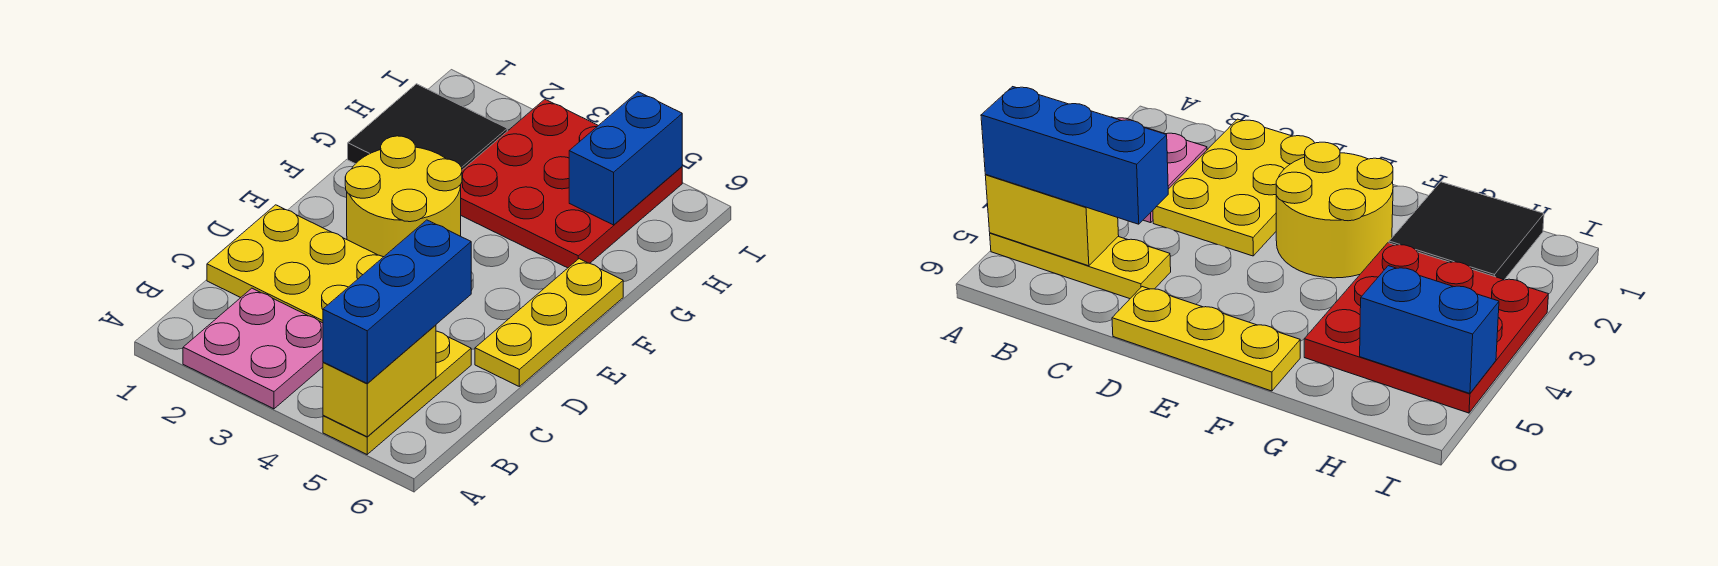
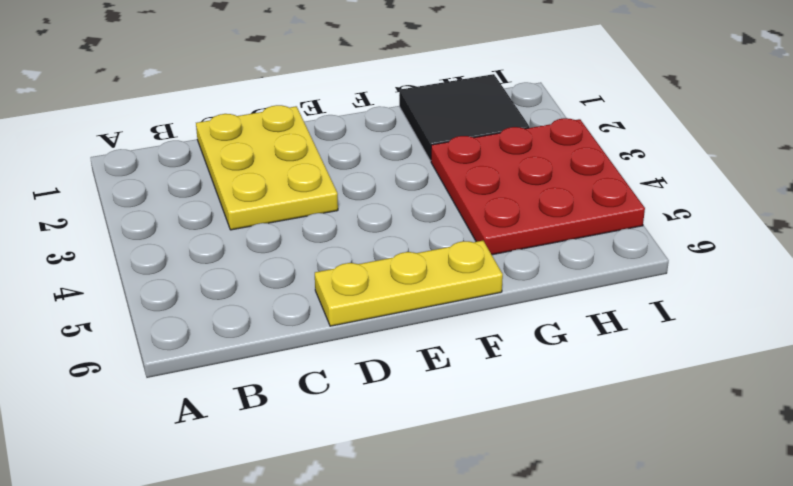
none -> pink plate A2:B3 level 1
none -> yellow plate A5:C5 level 1

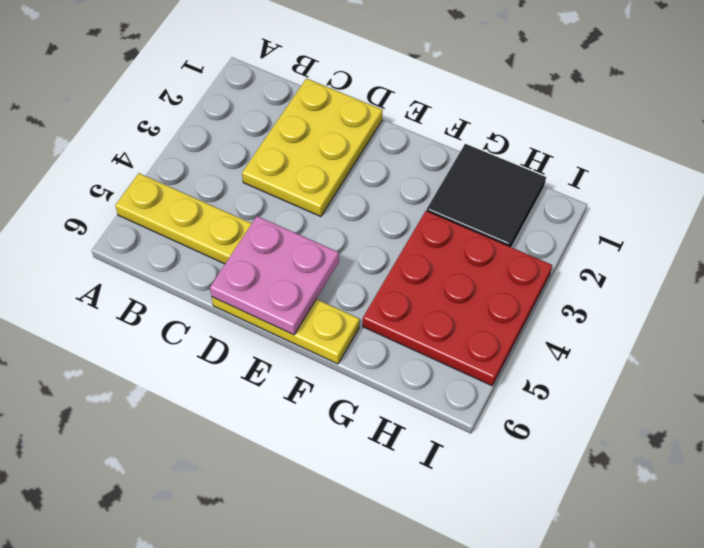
pink plate D5:E6 level 2 -> pink plate A2:B3 level 1
none -> yellow round brick E2:F3 level 1
none -> yellow brick A5:B5 level 2

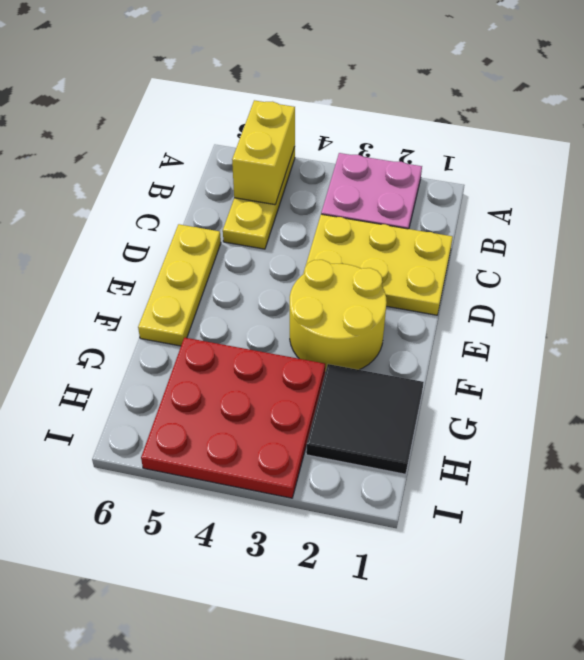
none -> blue brick H5:I5 level 2
none -> blue brick A5:C5 level 3

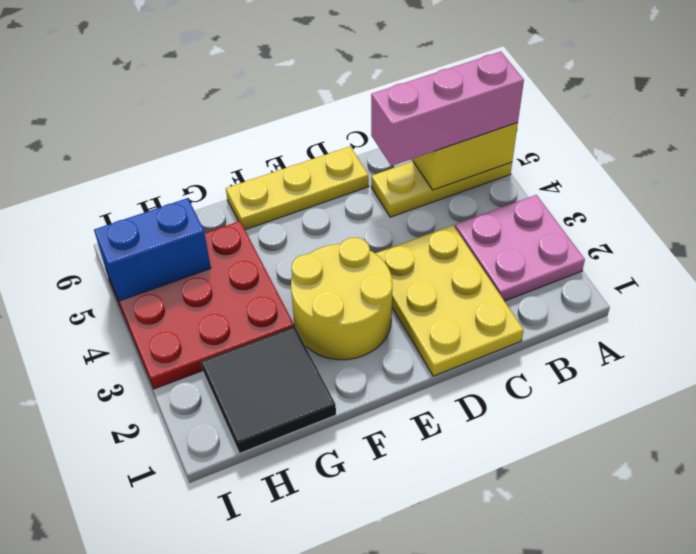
pink brick A5:C5 level 3 -> blue brick A5:C5 level 3

